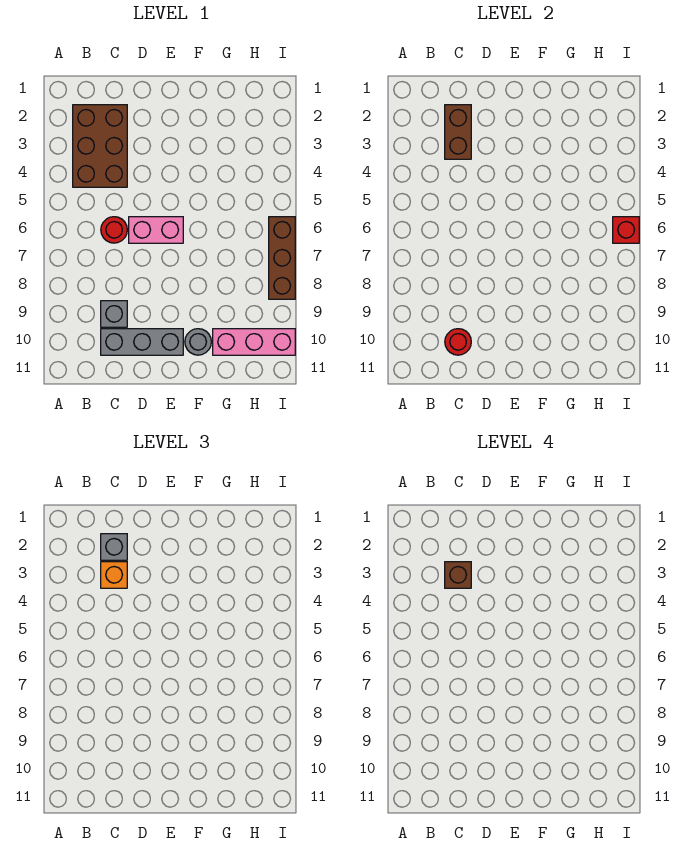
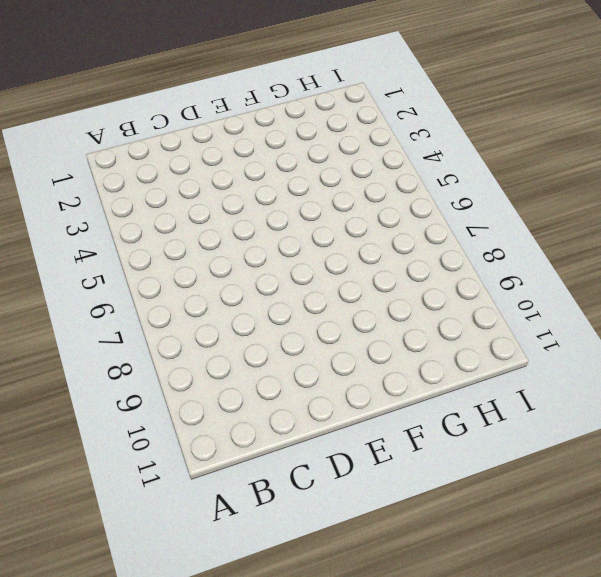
none -> brown brick B2:C4 level 1
none -> red round brick C6 level 1
none -> grey brick C9 level 1

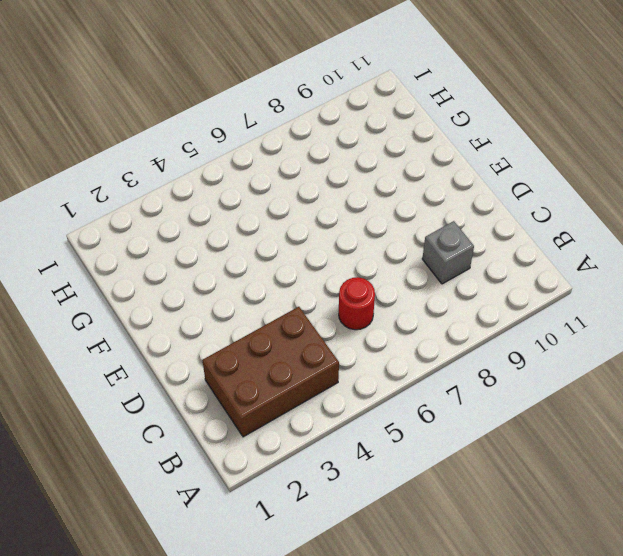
none -> grey brick C10:E10 level 1
none -> pink brick D6:E6 level 1
none -> grey round brick F10 level 1

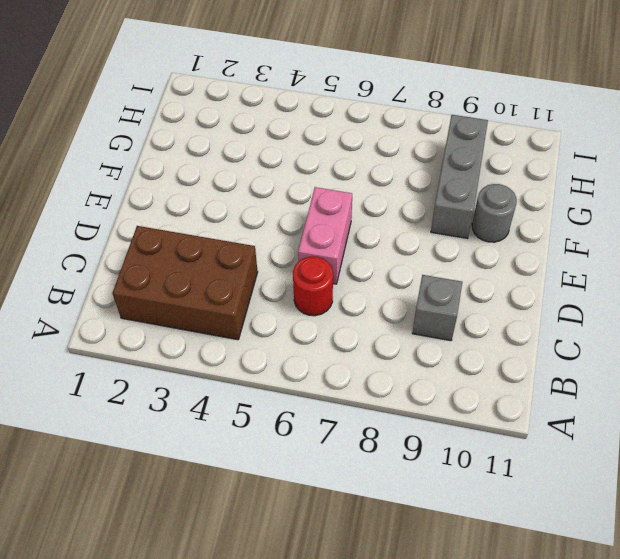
grey brick F9:H9 level 1 -> grey brick C10:E10 level 1
none -> pink brick G10:I10 level 1
none -> brown brick I6:I8 level 1
none -> brown brick C2:C3 level 2

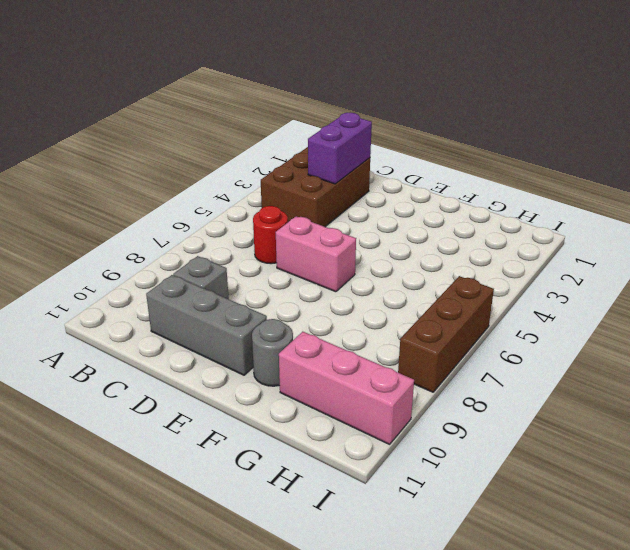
purple brick C2:C3 level 2 -> brown brick C2:C3 level 2
none -> red round brick C10 level 2
none -> red brick I6 level 2
none -> grey brick C2 level 3

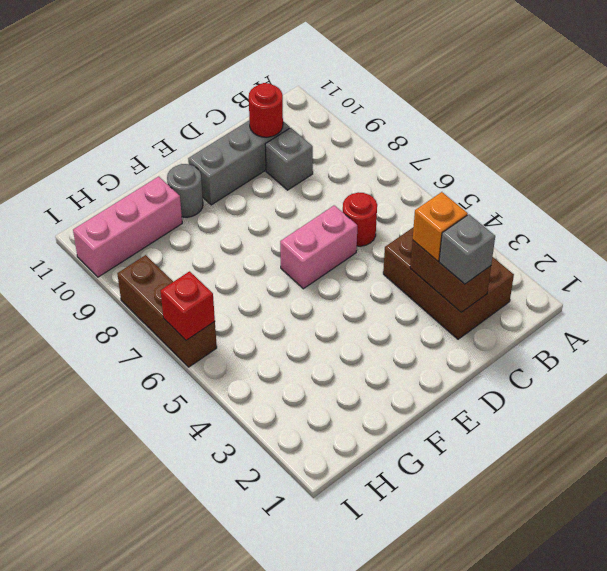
none -> brown brick C3 level 4

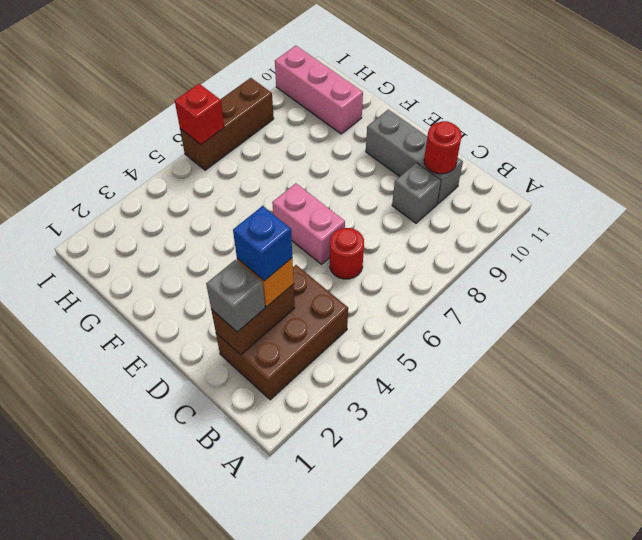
blue brick C3 level 4 -> brown brick C3 level 4
none -> grey round brick F10 level 1

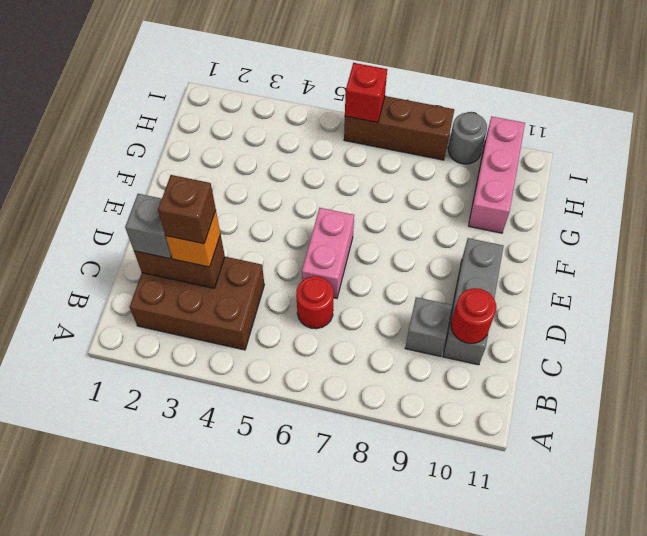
grey round brick I9 level 1 -> grey round brick F10 level 1

